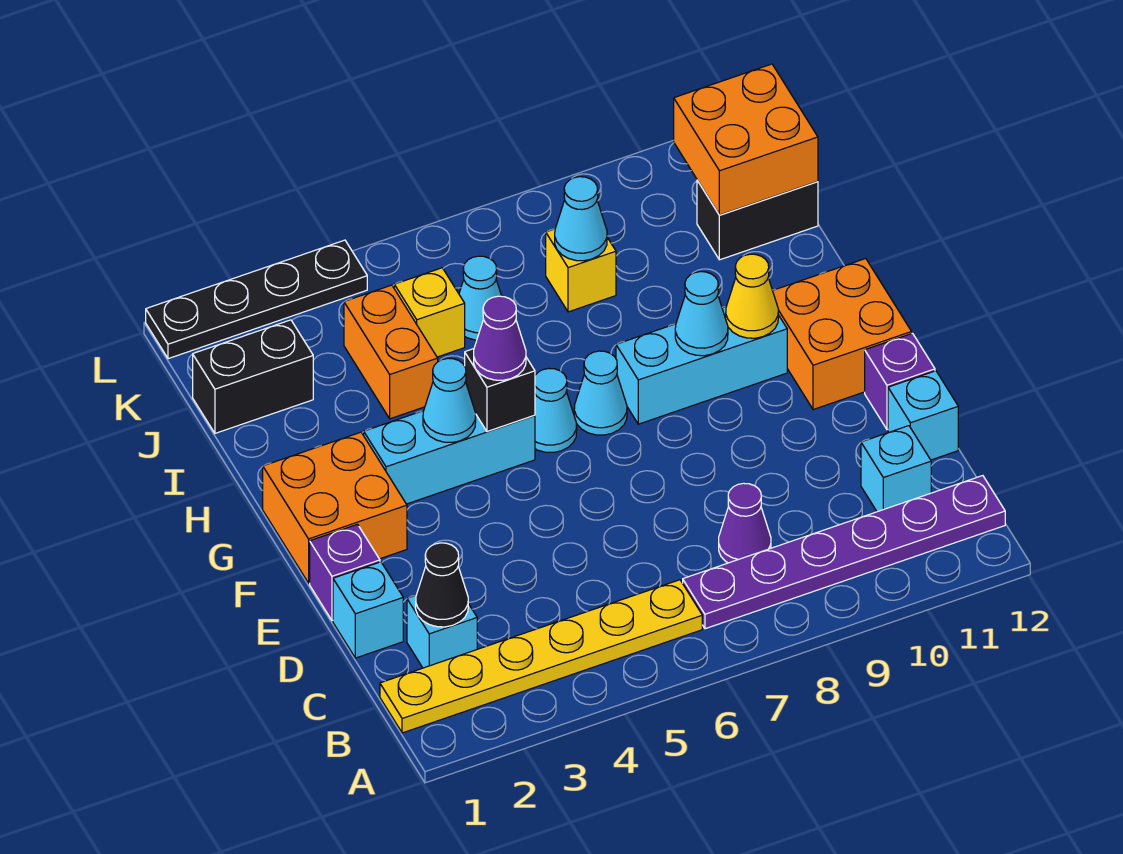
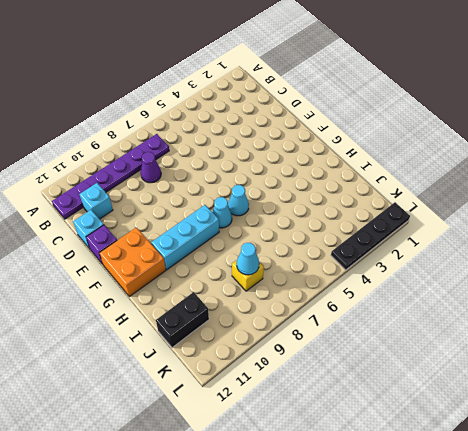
none -> yellow plate B1:B6 level 1
none -> cyan brick C2 level 1
none -> cyan brick D1 level 1
none -> purple brick E1 level 1

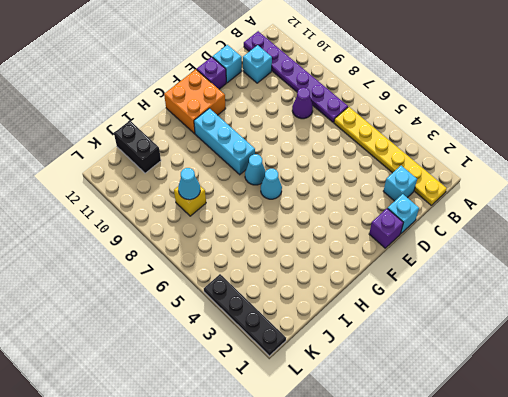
none -> orange brick F1:G2 level 1
none -> cyan brick G3:G5 level 1
none -> orange brick I4:J4 level 1
none -> black brick J1:J2 level 1

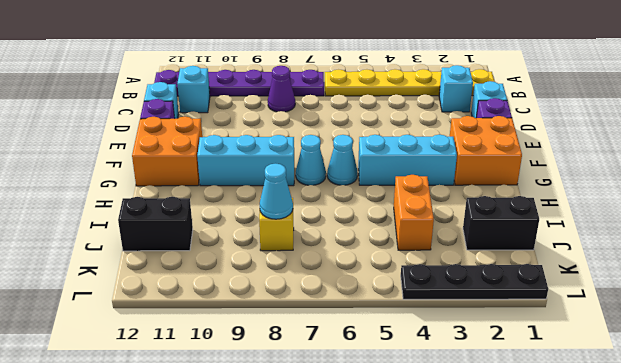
none -> yellow brick J5 level 1
none -> cyan cone J6 level 1
none -> black cone C2 level 2
none -> cyan cone G4 level 2

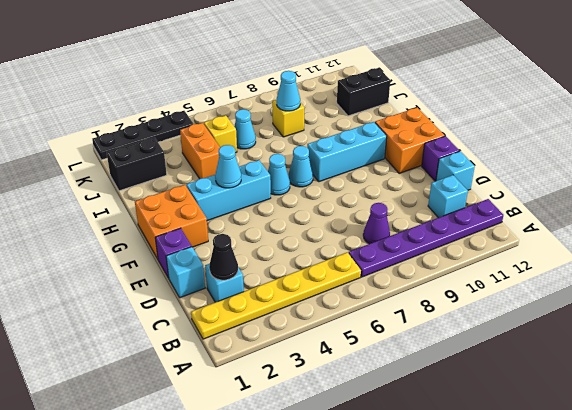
none -> black brick G5 level 2
none -> cyan cone G9 level 2
none -> yellow cone G10 level 2
none -> orange brick J11:K12 level 2

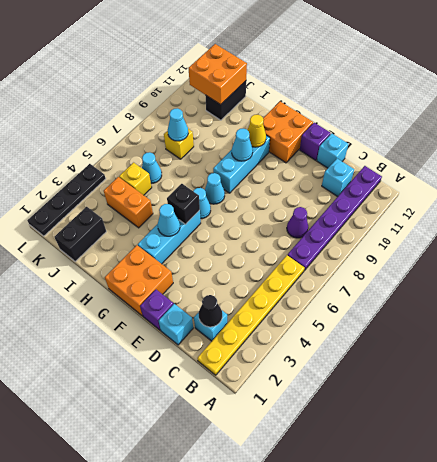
none -> purple cone G5 level 3

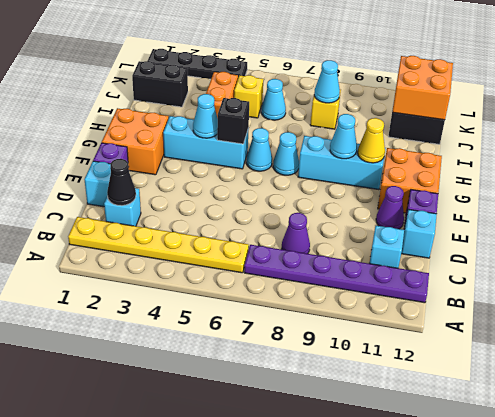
purple cone E11 level 1 -> purple cone G5 level 3

